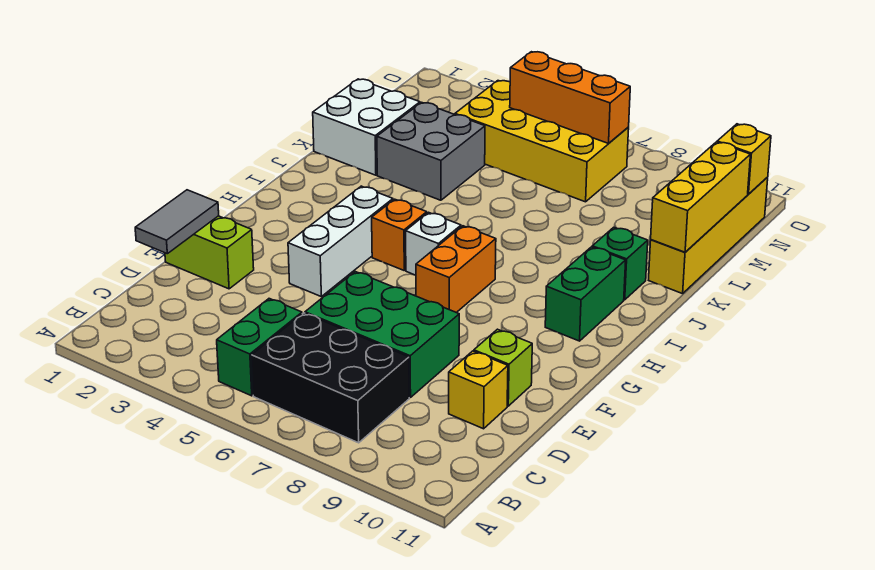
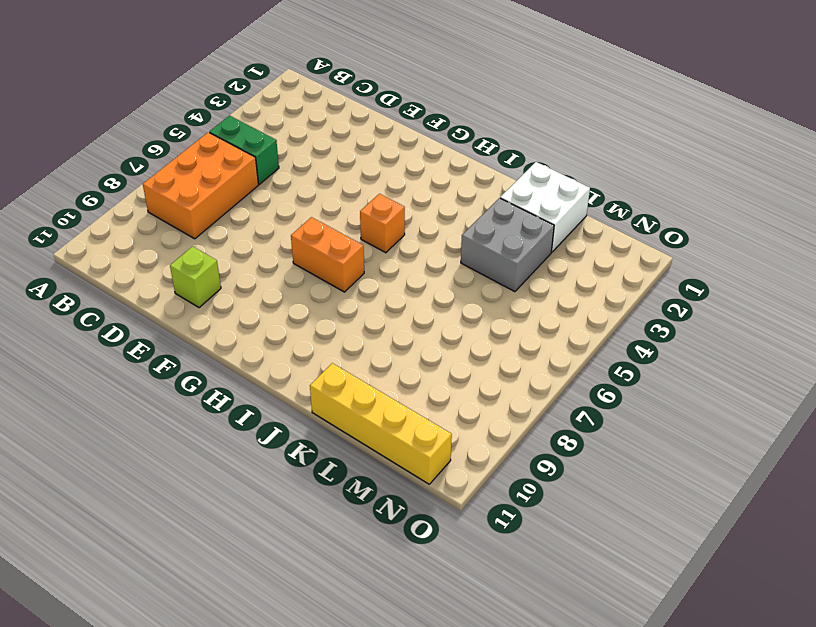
orange brick B6:C8 level 1 -> black brick B6:C8 level 1
none -> green brick D6:E8 level 1
none -> yellow brick D10 level 1
none -> lime brick E1:E2 level 1

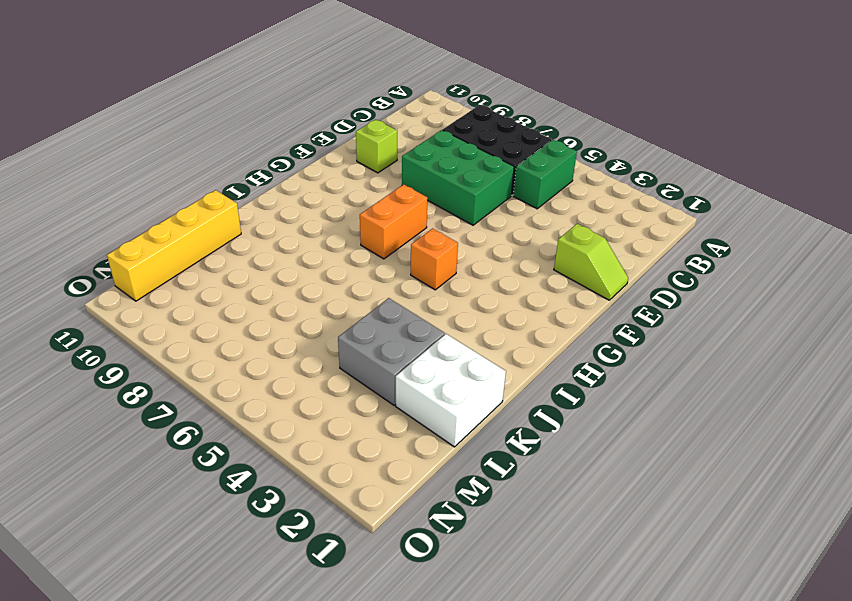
lime slope E1:E2 level 1 top 2 -> lime brick E1:E2 level 1
none -> yellow brick D10 level 1
none -> white brick F4:H4 level 1
none -> white brick H6 level 1

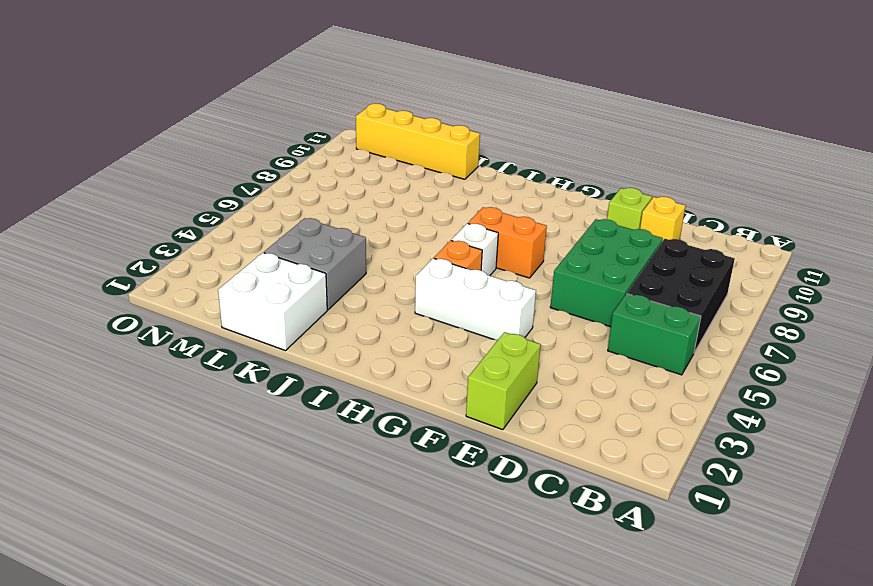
none -> green brick H10:I10 level 1
none -> green brick J10 level 1
none -> yellow brick M4:N7 level 1

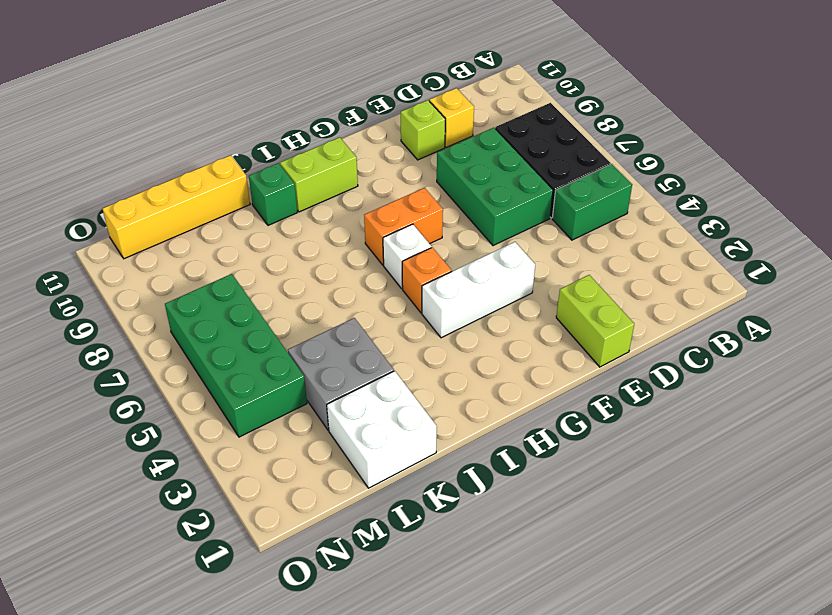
lime brick H10:I10 level 1 -> green brick H10:I10 level 1
green brick M4:N7 level 1 -> yellow brick M4:N7 level 1
none -> grey tile D1:E1 level 2
none -> yellow brick K11:M11 level 2
none -> orange brick N5:N7 level 2

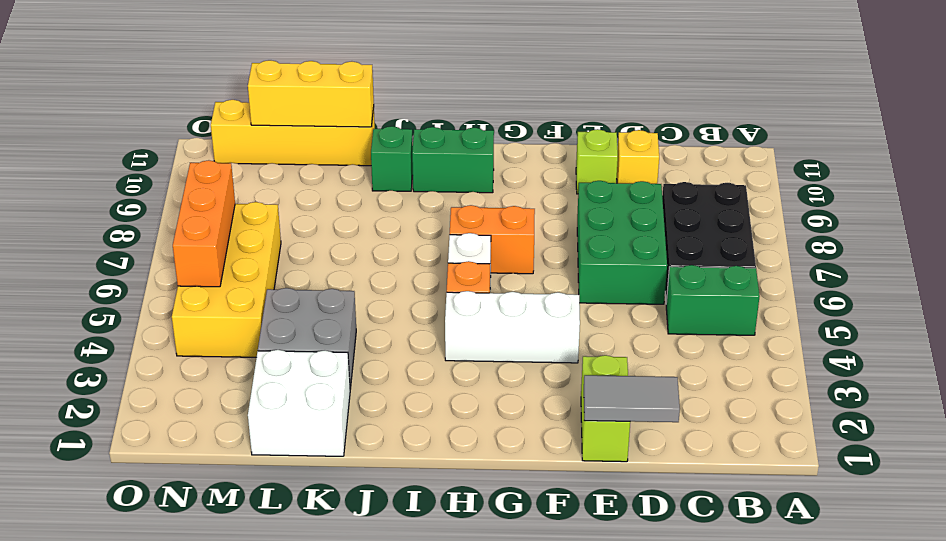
none -> yellow brick N11 level 2

